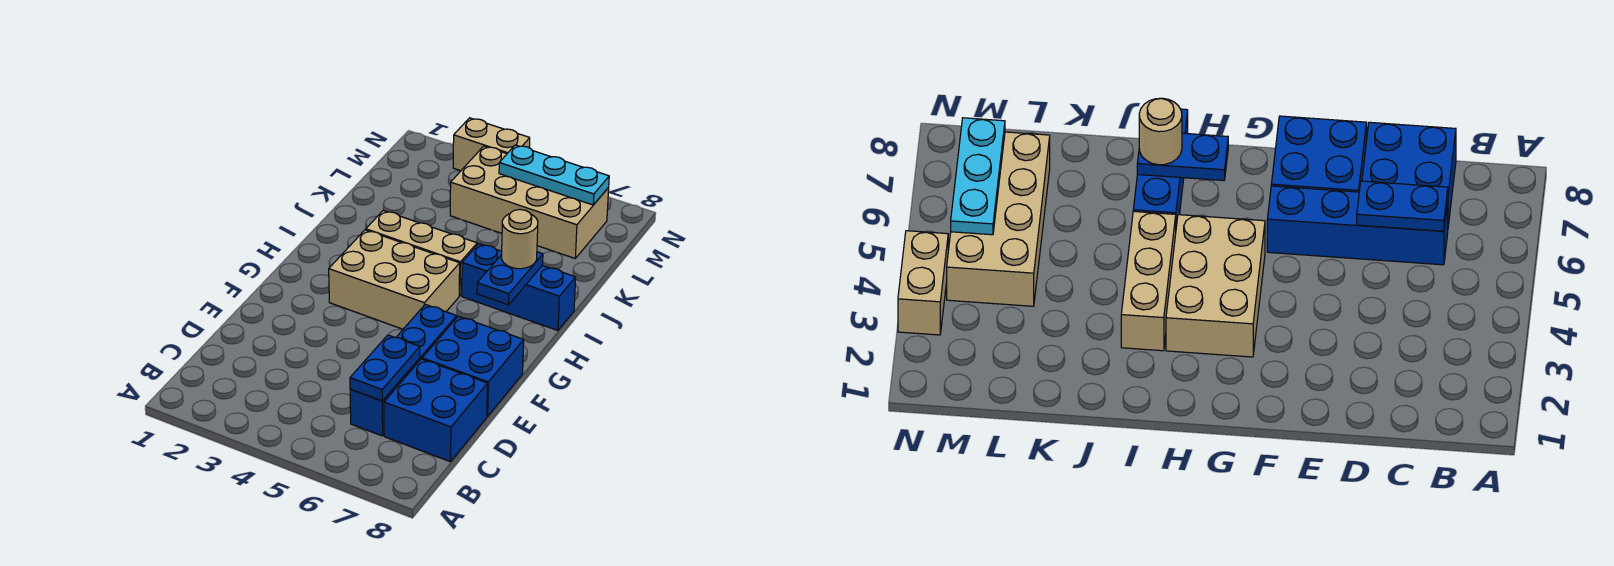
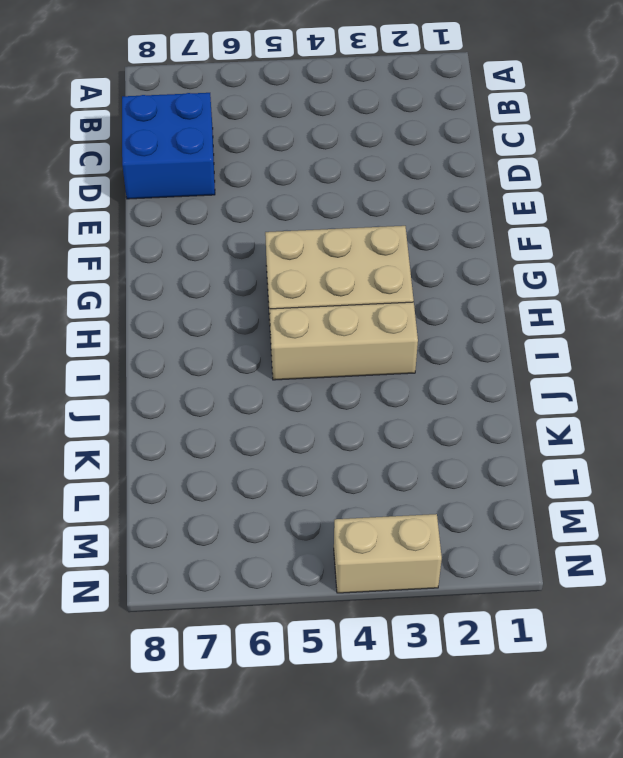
none -> blue brick C6:F6 level 1
none -> blue brick E7:F8 level 1
none -> blue brick I6:I8 level 1

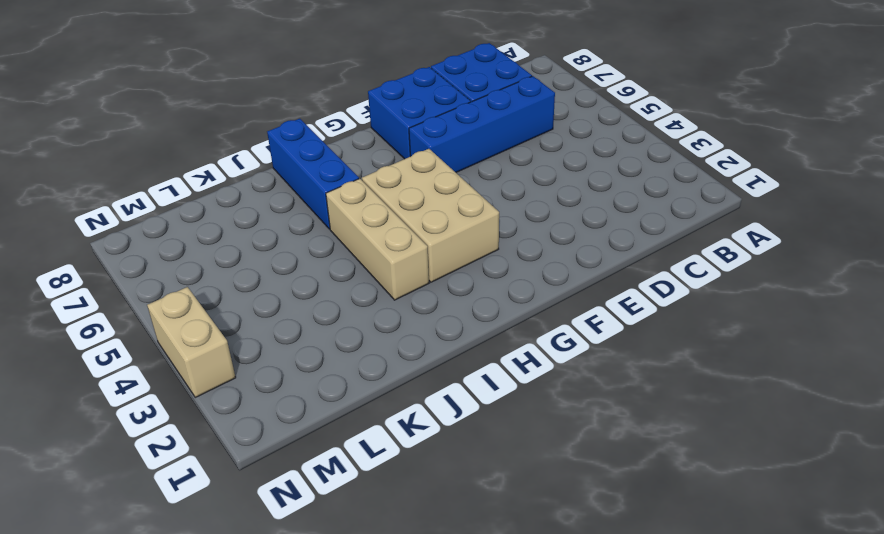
none -> tan brick L4:M7 level 1
none -> blue plate C6:D6 level 2
none -> blue plate H7:I7 level 2

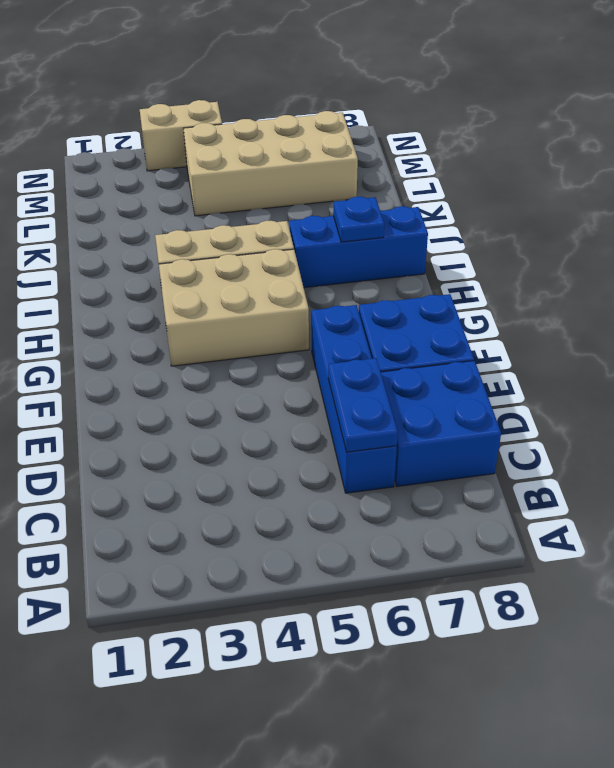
blue plate I7 level 2 -> blue plate H7:I7 level 2
none -> cyan plate M5:M7 level 2
none -> tan round brick I7 level 3

